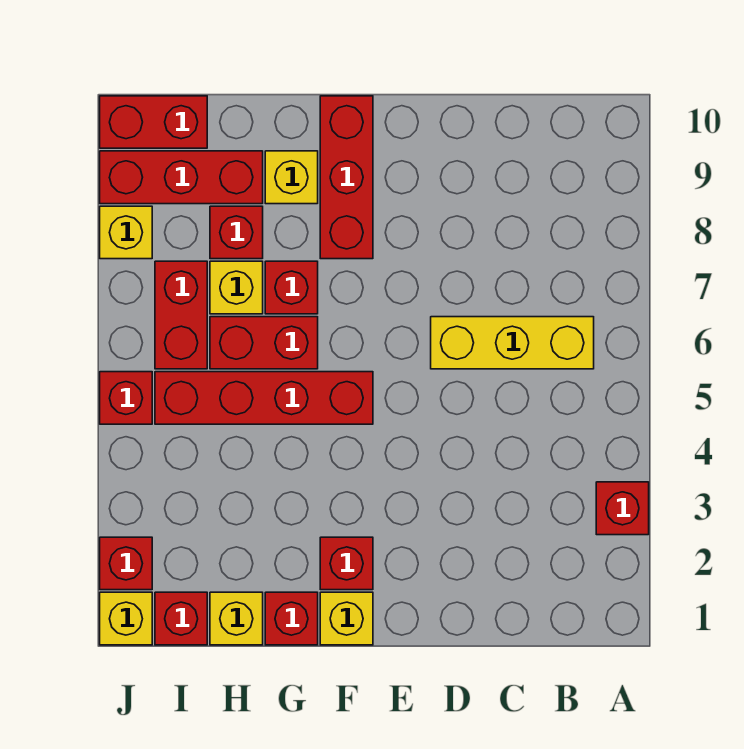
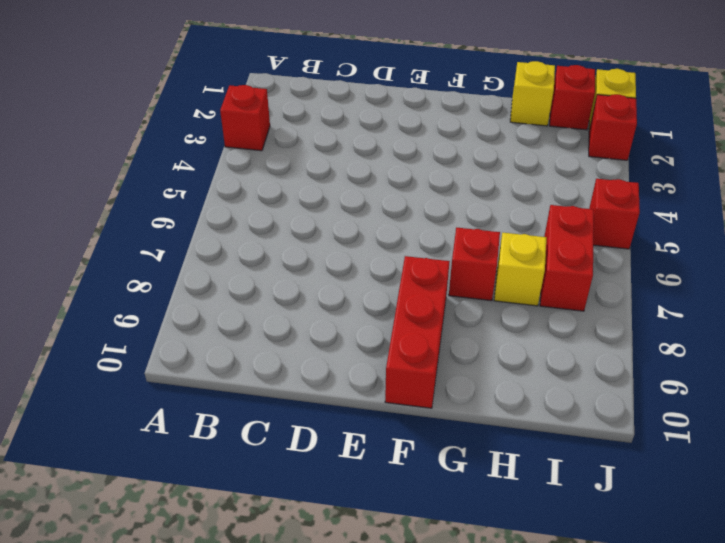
none -> yellow brick B6:D6 level 1
none -> yellow brick F1 level 1
none -> red brick F2 level 1

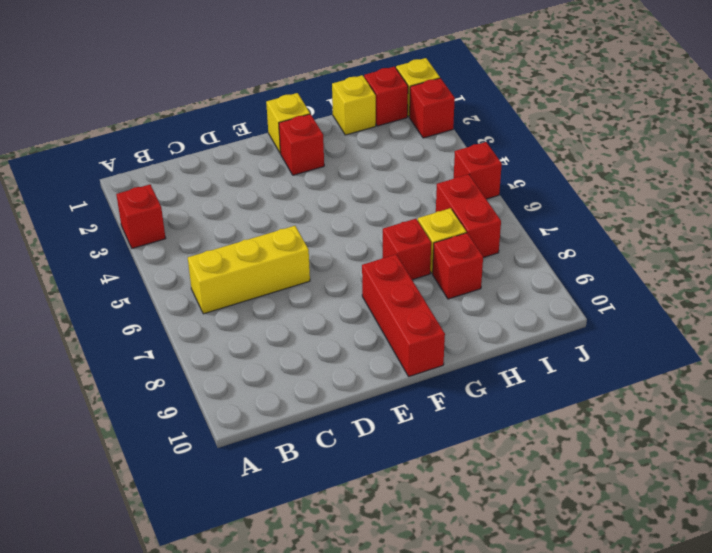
none -> red brick F5:I5 level 1
none -> red brick G1 level 1
none -> red brick G6:H6 level 1

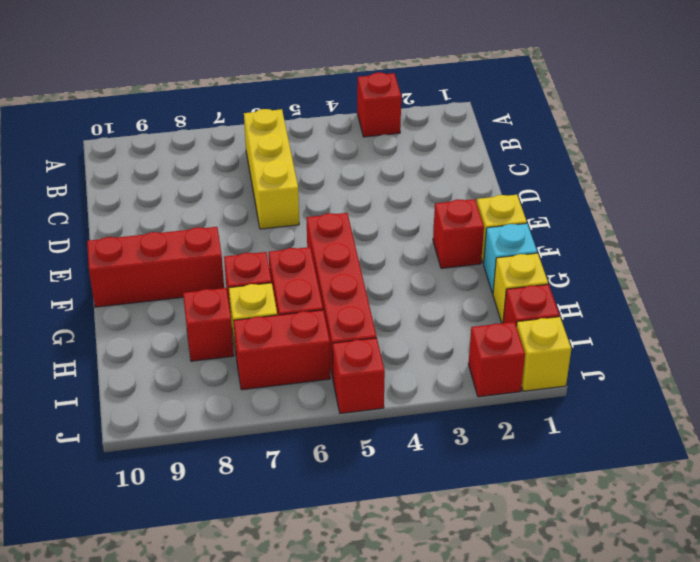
cyan brick G1 level 1 -> red brick G1 level 1
none -> yellow brick G9 level 1
none -> red brick H9:J9 level 1
none -> red brick I10:J10 level 1

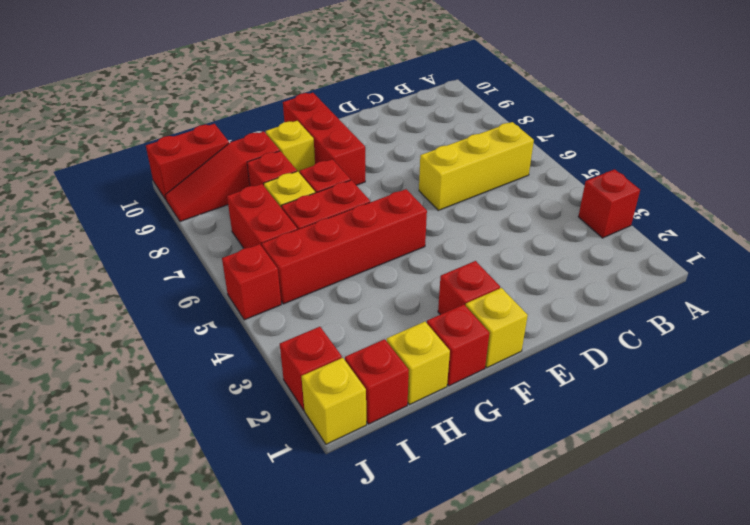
red slope H9:J9 level 1 top H -> red brick H9:J9 level 1
none -> yellow brick J8 level 1

